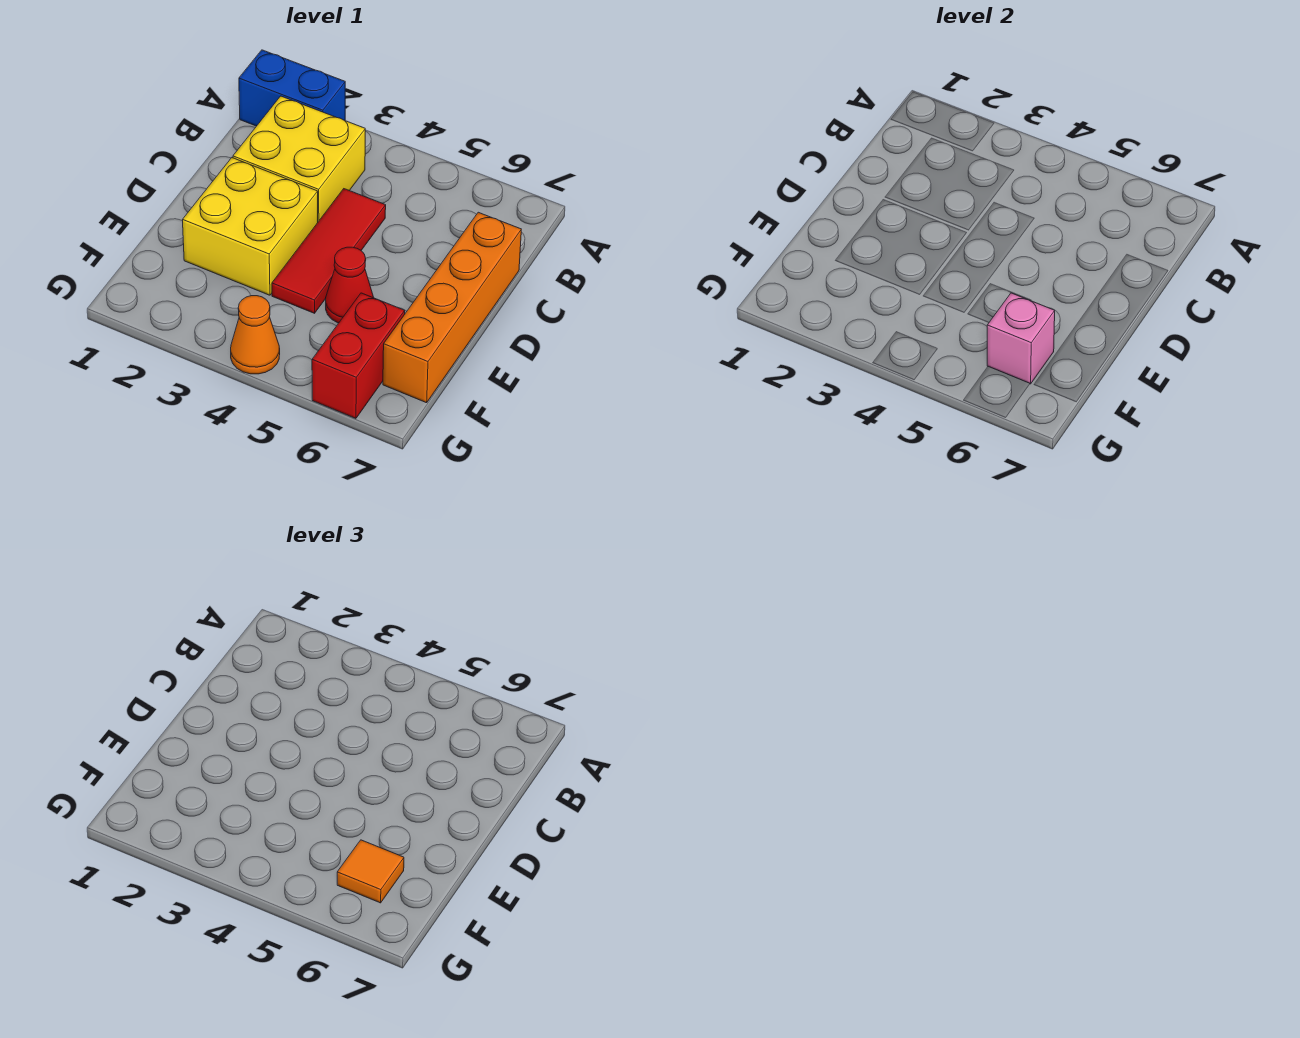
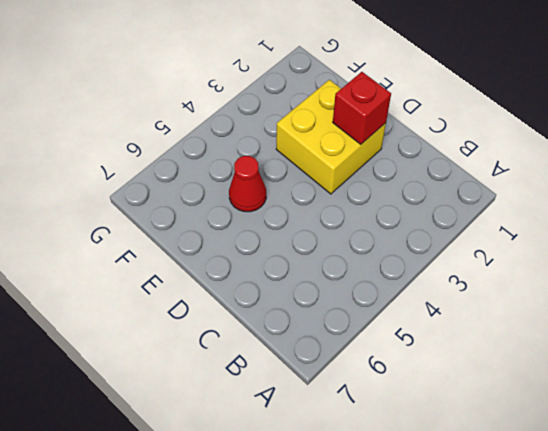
red brick D2 level 2 -> none
none -> blue brick A1:A2 level 1
none -> yellow brick B2:C3 level 1

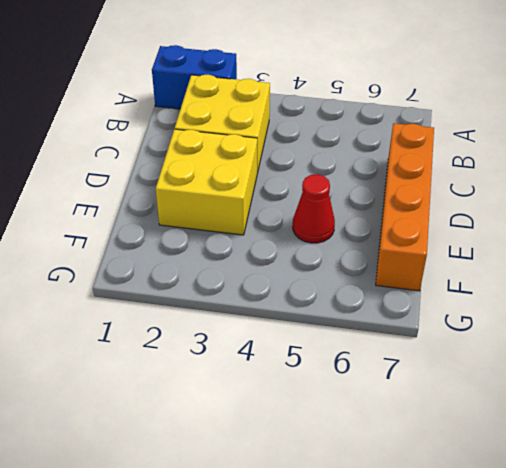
none -> red tile C4:E4 level 1
none -> red brick F6:G6 level 1

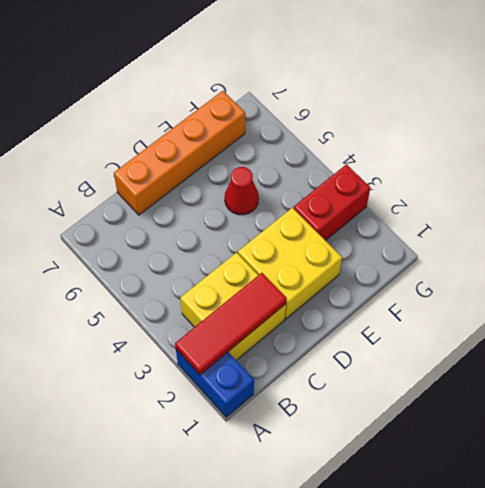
red tile A2:C2 level 2 -> red tile C4:E4 level 1
red brick F3:G3 level 1 -> red brick F6:G6 level 1
none -> orange cone G4 level 1
none -> pink brick F6 level 2

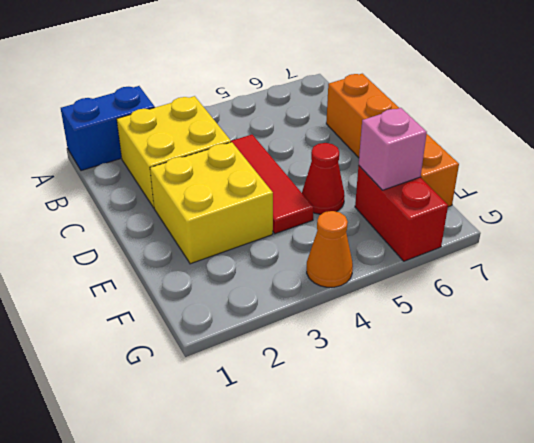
none -> orange tile F6 level 3

